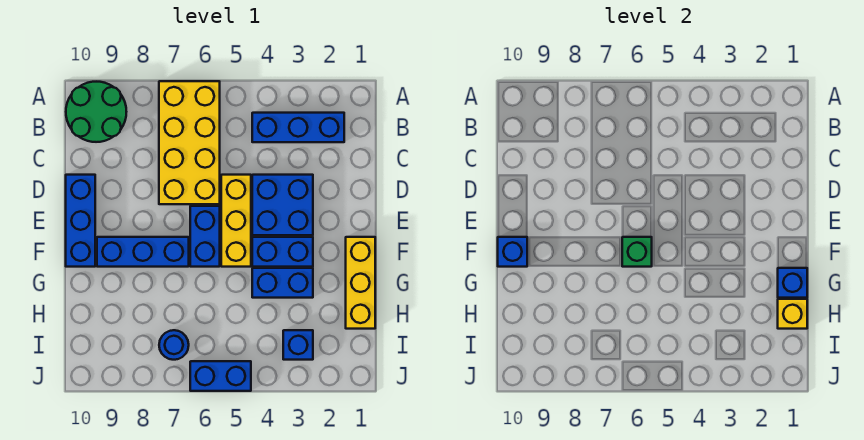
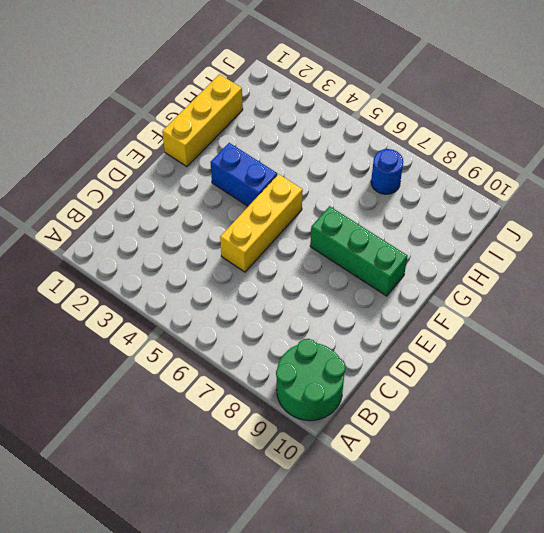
green brick F7:F9 level 1 -> blue brick F7:F9 level 1
none -> yellow brick A6:D7 level 1
none -> blue brick B2:B4 level 1
none -> blue brick D3:E4 level 1

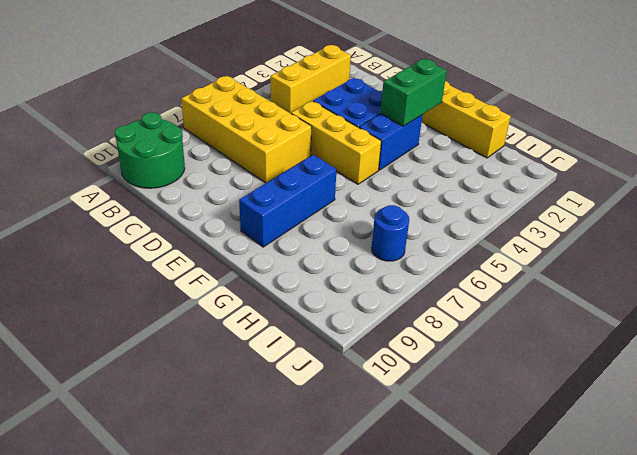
yellow brick B2:B4 level 1 -> blue brick B2:B4 level 1
green brick F2:F3 level 2 -> none
none -> blue brick D10:F10 level 1
none -> blue brick E6:F6 level 1
none -> blue brick G3:G4 level 1

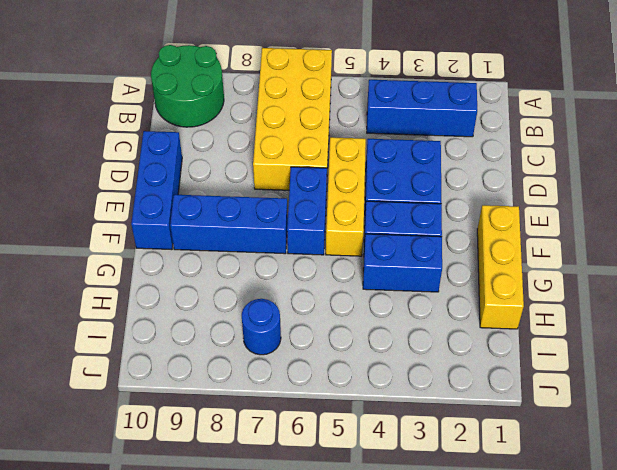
none -> blue brick I3 level 1
none -> blue brick J5:J6 level 1
none -> green brick F6 level 2

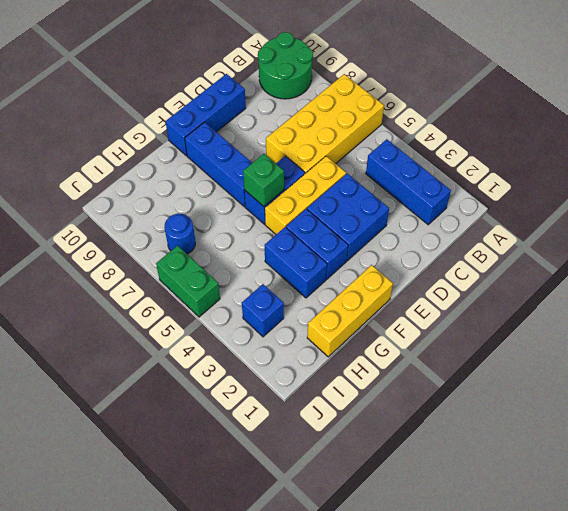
green brick J5:J6 level 1 -> blue brick J5:J6 level 1
none -> blue brick F10 level 2
none -> blue brick G1 level 2
none -> yellow brick H1 level 2

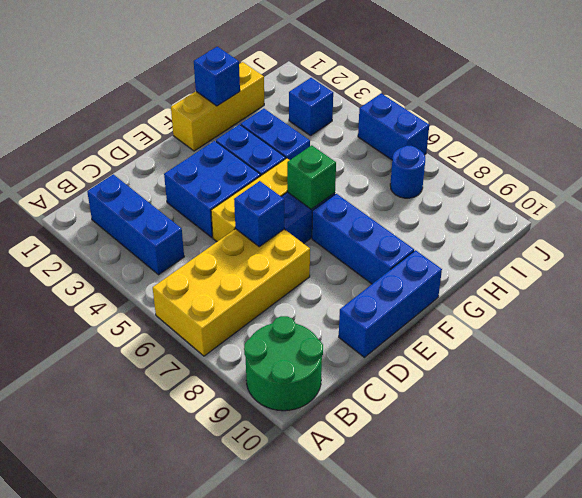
blue brick D6 level 2 -> blue brick F10 level 2
none -> yellow brick H1 level 2

